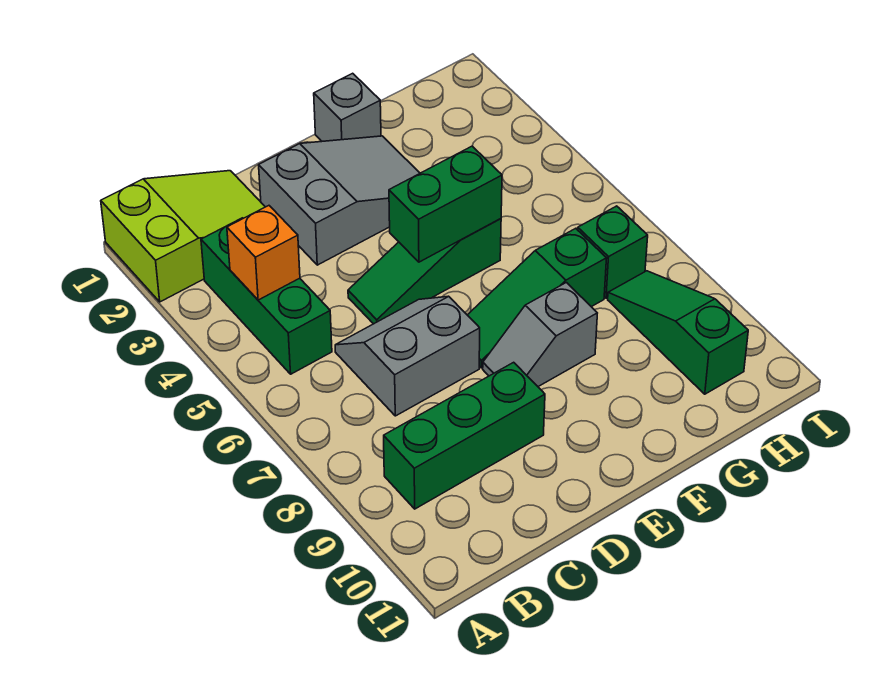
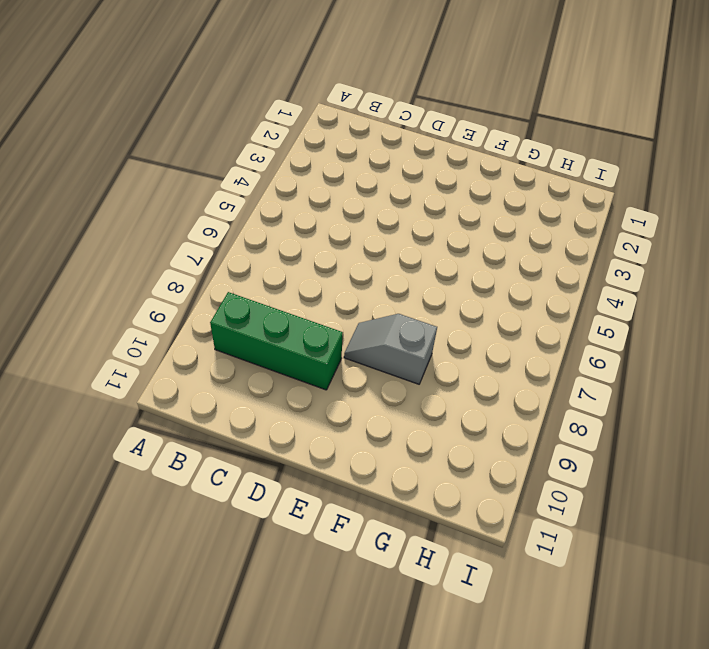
none -> lime slope A1:C2 level 1 top A
none -> green brick B3:B5 level 1
none -> grey slope C6:D7 level 1 top 7

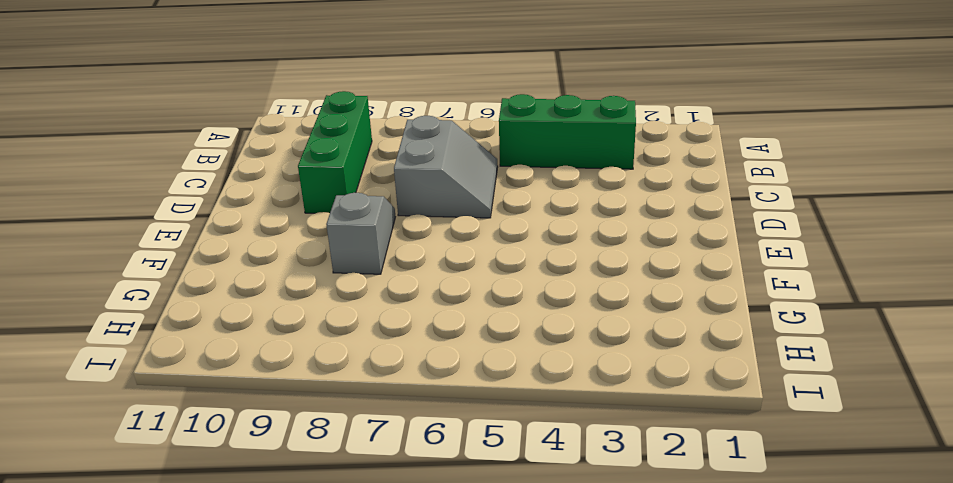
none -> lime slope A1:C2 level 1 top A
none -> grey slope D2:F3 level 1 top D
none -> green slope D5:F5 level 1 top F

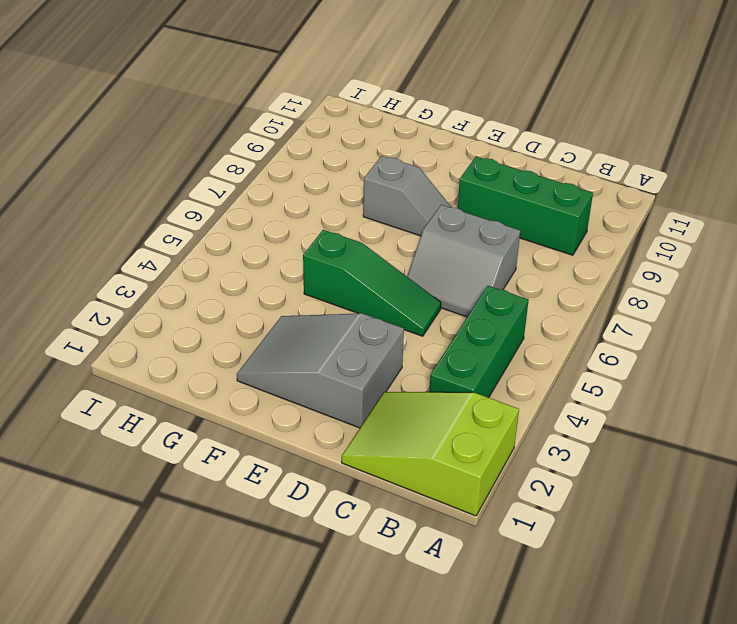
none -> green slope E7:G7 level 1 top G
none -> grey brick F1 level 1
none -> green brick H7 level 1

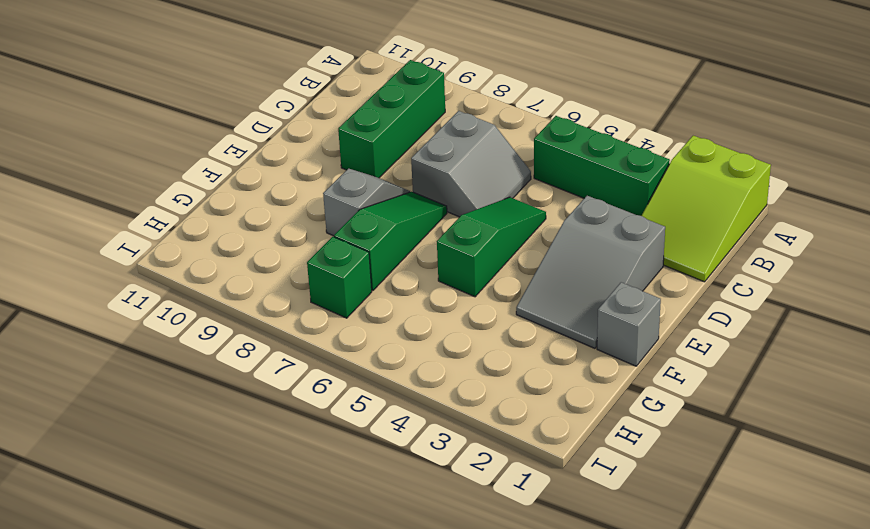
none -> green slope H8:H10 level 1 top 10
none -> orange brick B4 level 2
none -> green brick E5:F5 level 2

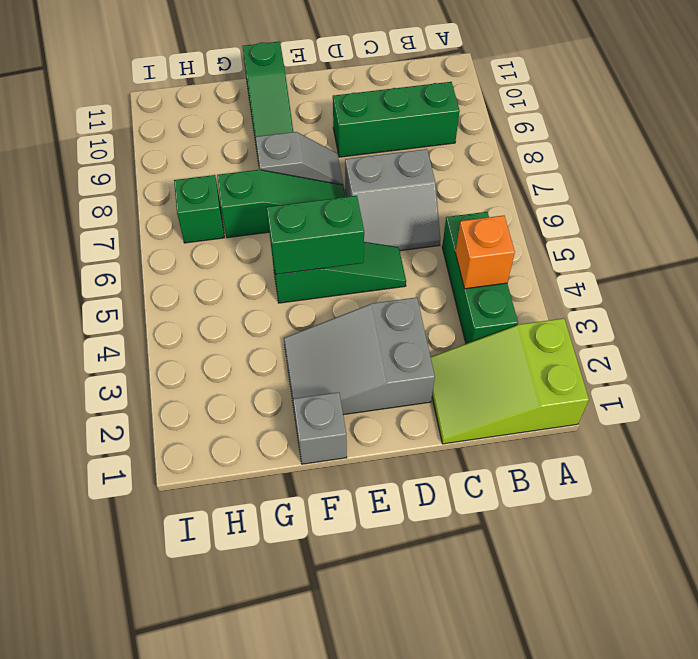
green slope F9:F11 level 1 top 11 -> green slope H8:H10 level 1 top 10

